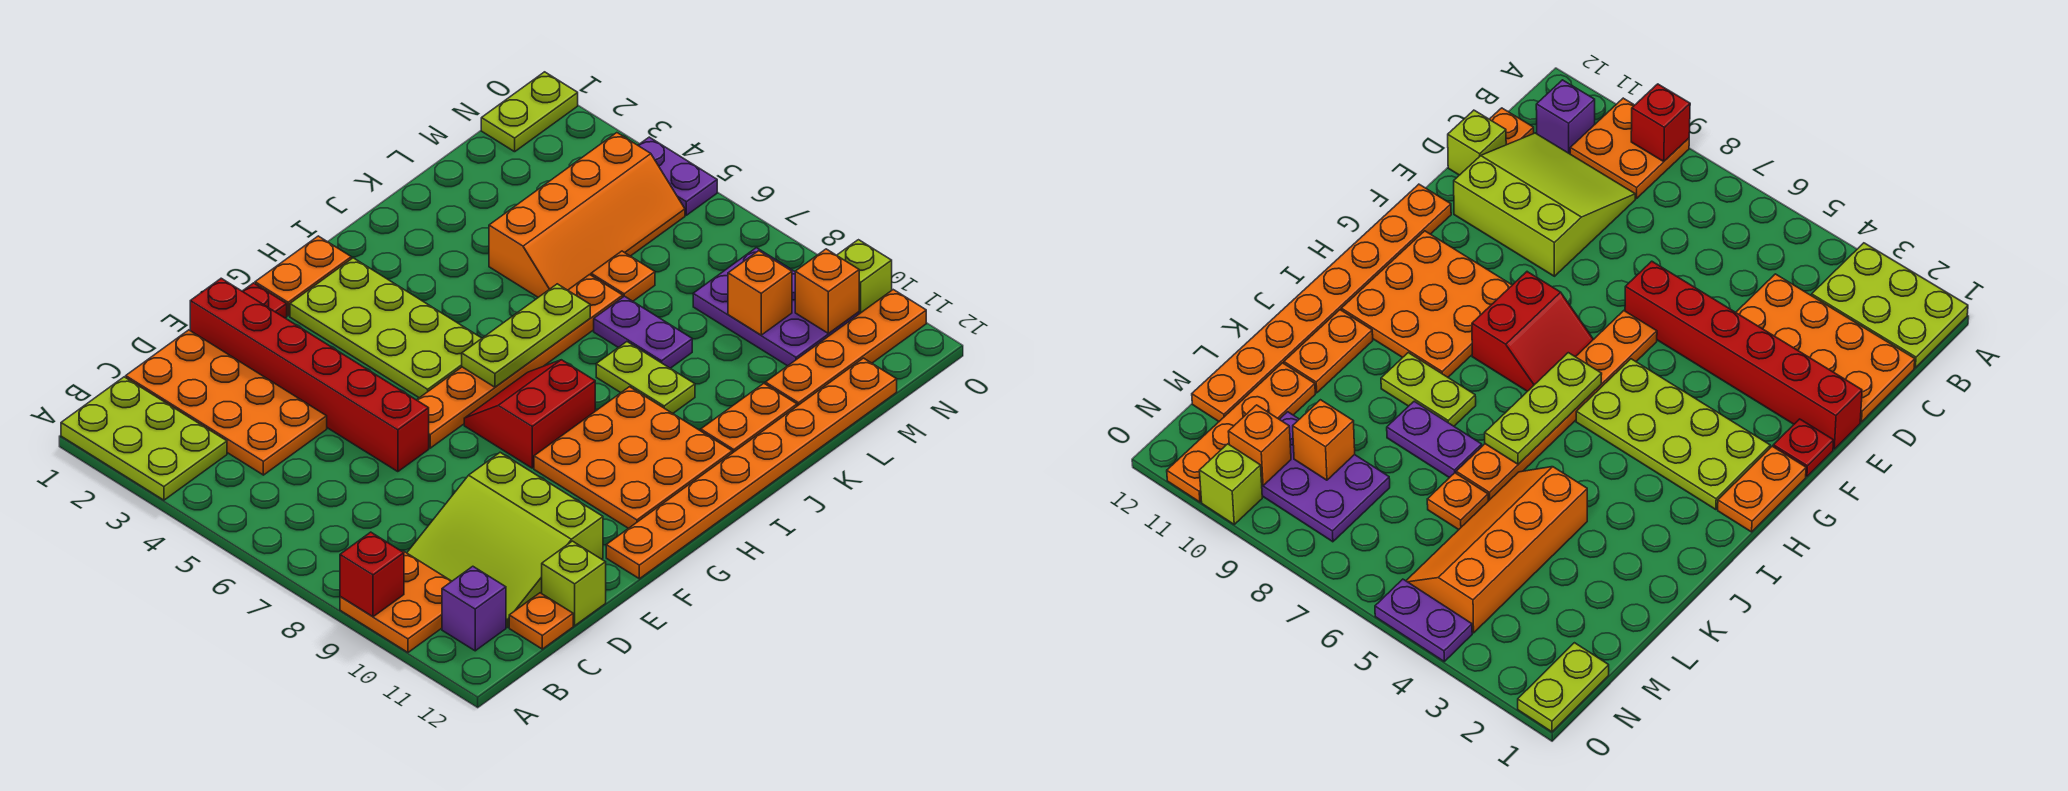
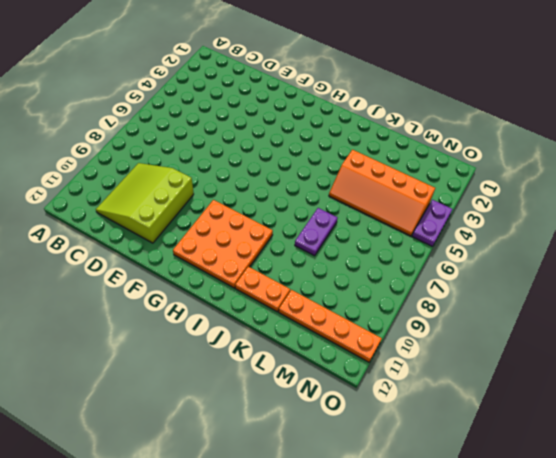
none -> lime plate A1:B3 level 1
none -> orange plate A9:B10 level 1
none -> purple brick B11 level 1

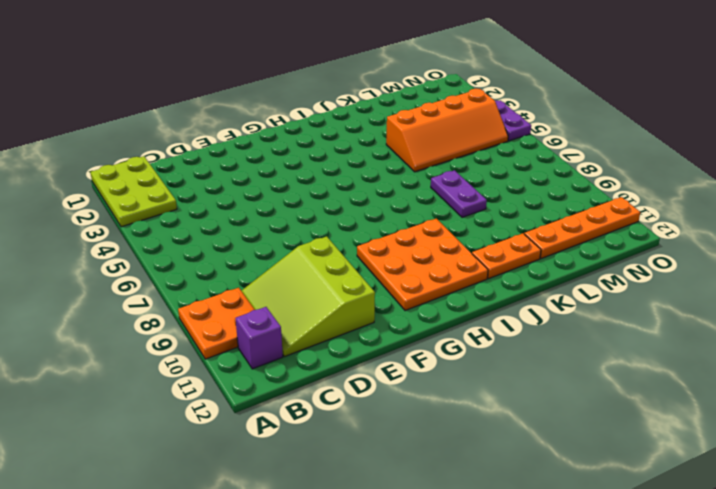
none -> orange plate C1:D4 level 1
none -> orange plate C12 level 1
none -> lime brick D12 level 1

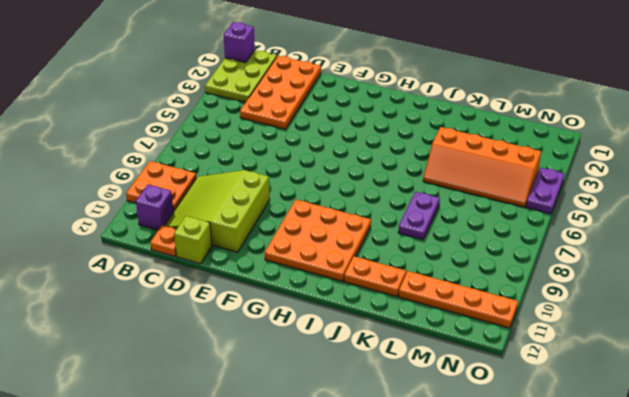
purple brick A1 level 2 -> none
none -> red brick E1:E6 level 1
none -> red plate F1 level 1
none -> orange plate F6:K6 level 1

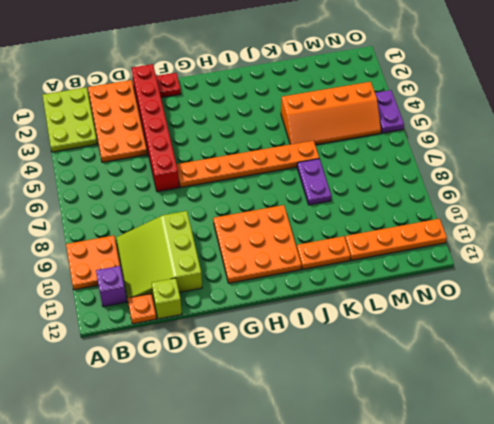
none -> orange plate F12:M12 level 1
none -> orange plate G1:H1 level 1
none -> lime plate G2:H5 level 1

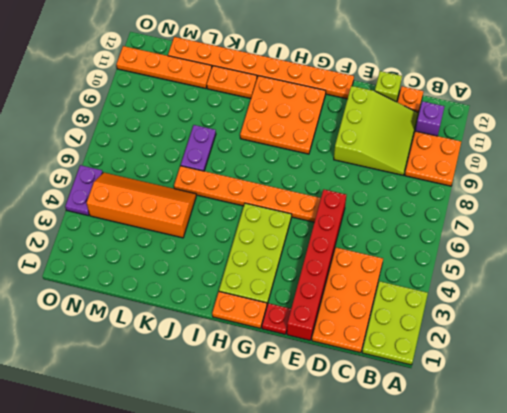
none -> red slope G7:H8 level 1 top 8
none -> lime plate J8:J9 level 1
none -> orange plate L6 level 1

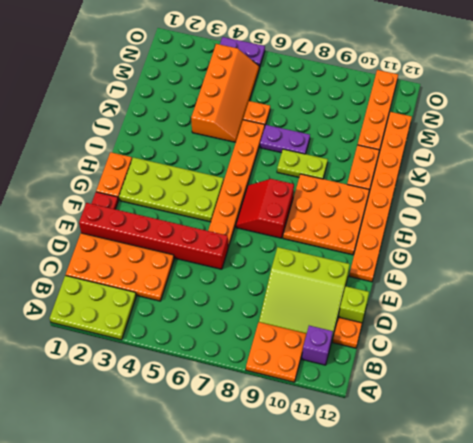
none -> purple plate M8:N10 level 1
none -> lime plate N1:O1 level 1
none -> lime brick O10 level 1

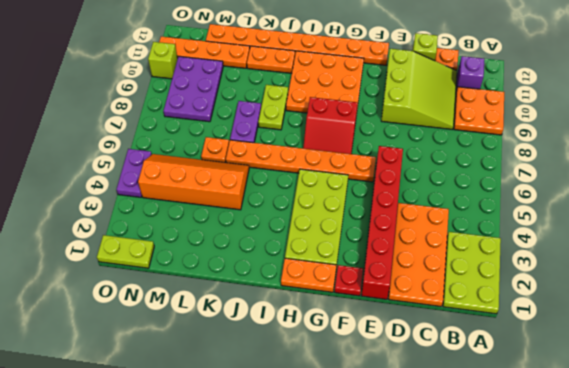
none -> red brick A9 level 2
none -> lime plate H6:J6 level 2
none -> orange brick M9 level 2

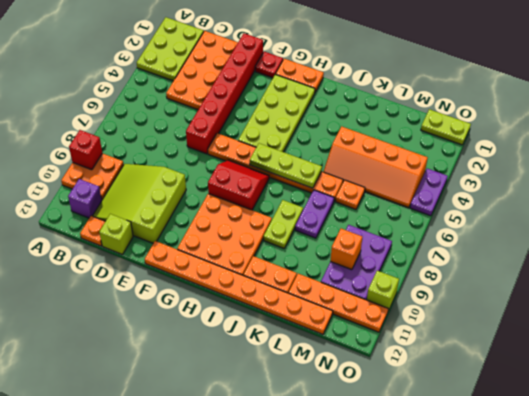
none -> orange brick N10 level 2

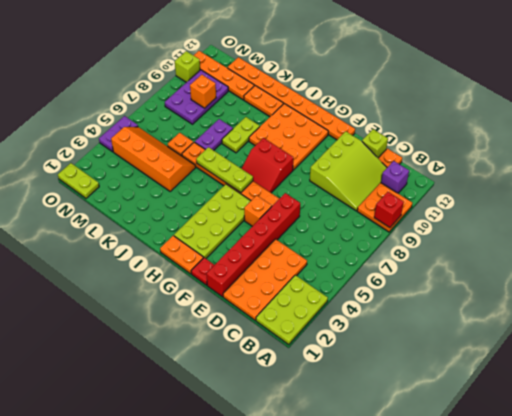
orange brick F5 level 1 -> orange brick N10 level 2

